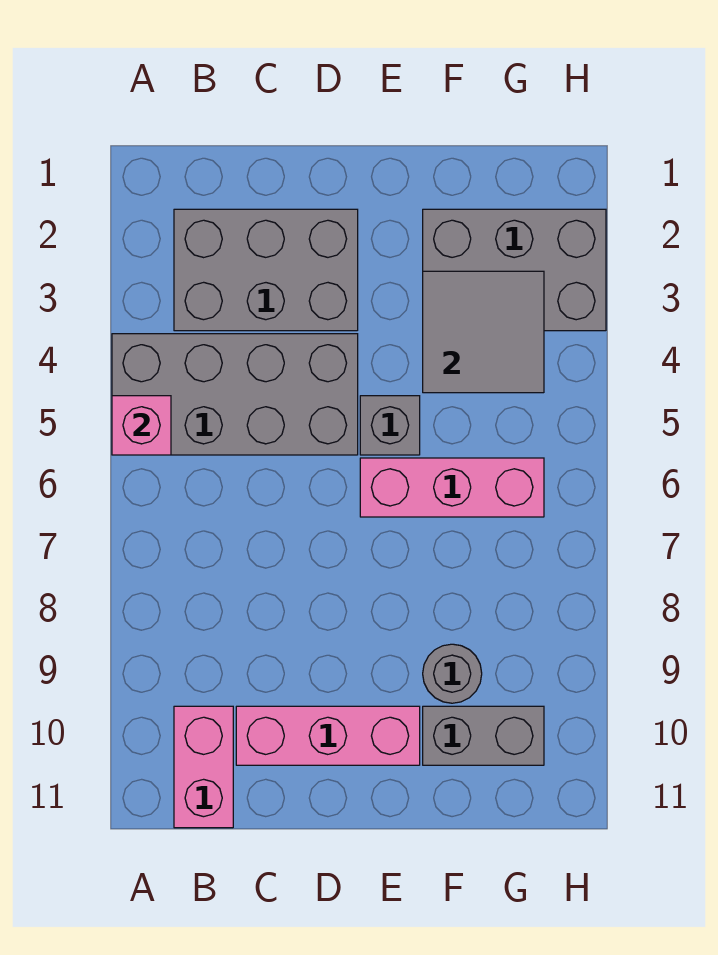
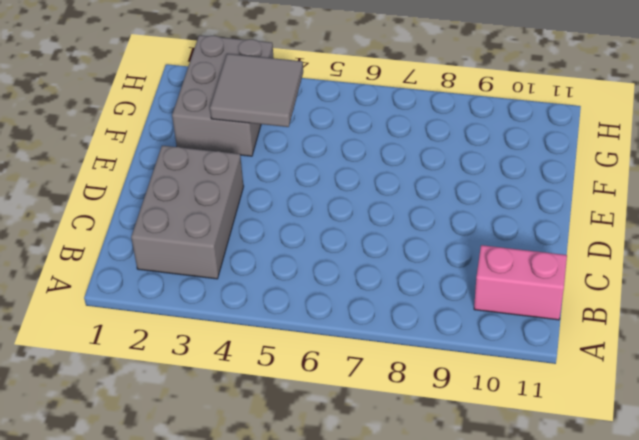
none -> grey brick A4:D5 level 1
none -> pink brick C10:E10 level 1

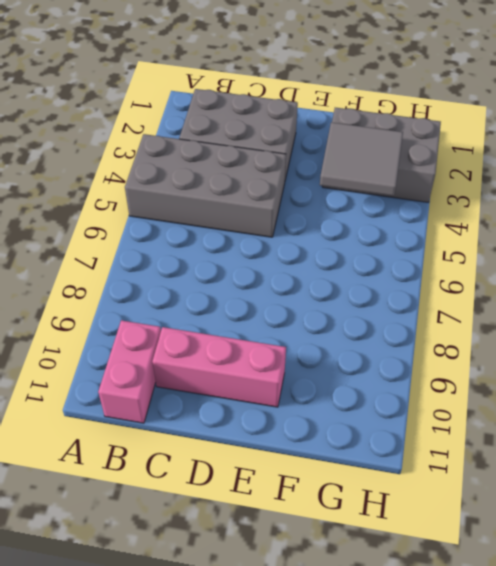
none -> grey brick E5 level 1
none -> pink brick E6:G6 level 1

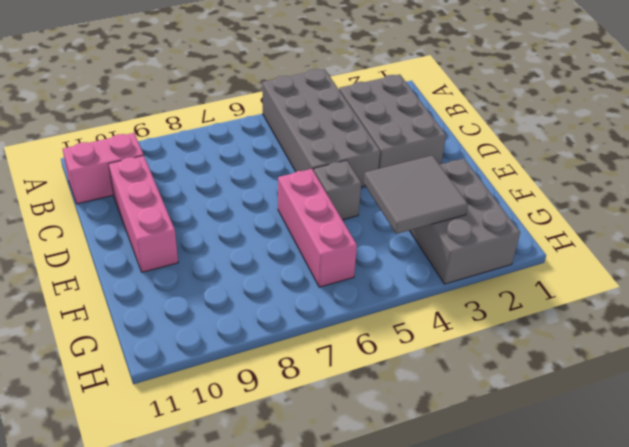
none -> grey round brick F9 level 1
none -> grey brick F10:G10 level 1

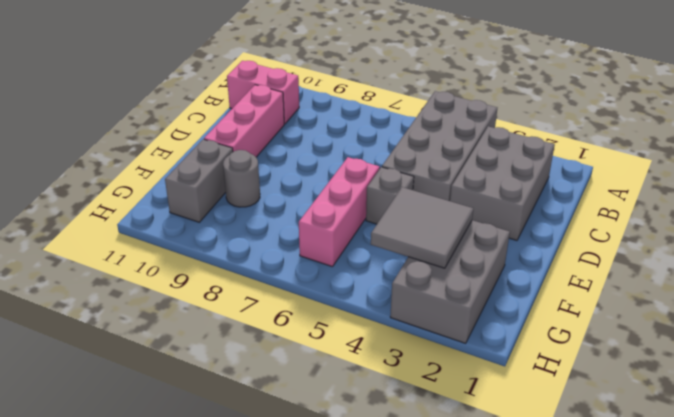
none -> pink brick A5 level 2

